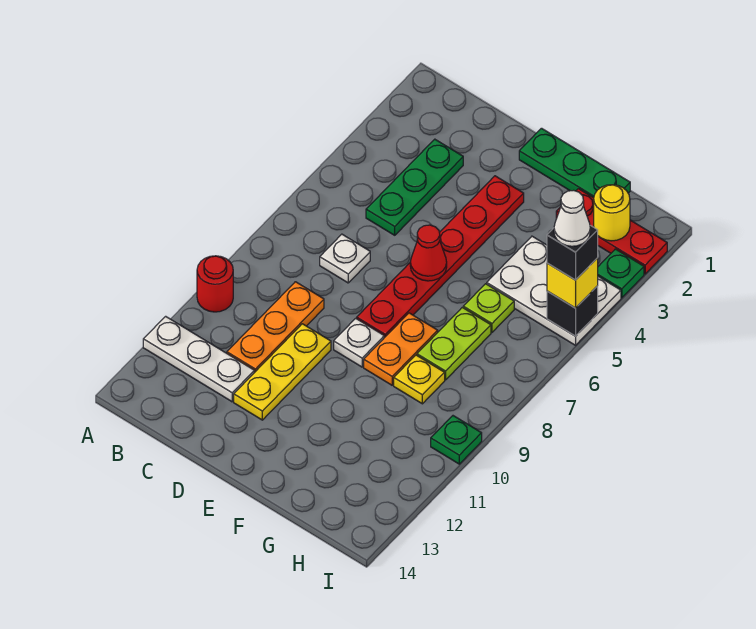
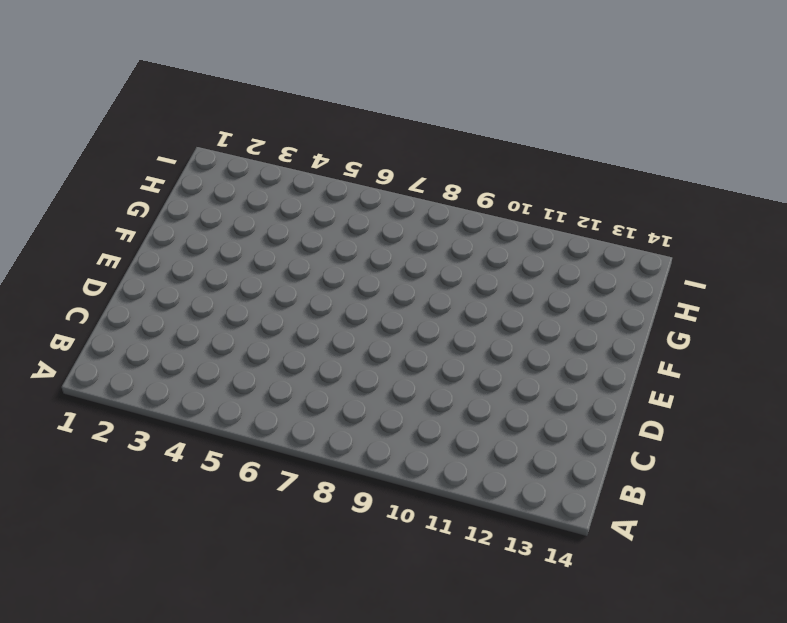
none -> red round brick A10 level 1
none -> white plate A12:C12 level 1
none -> green plate C3:C5 level 1

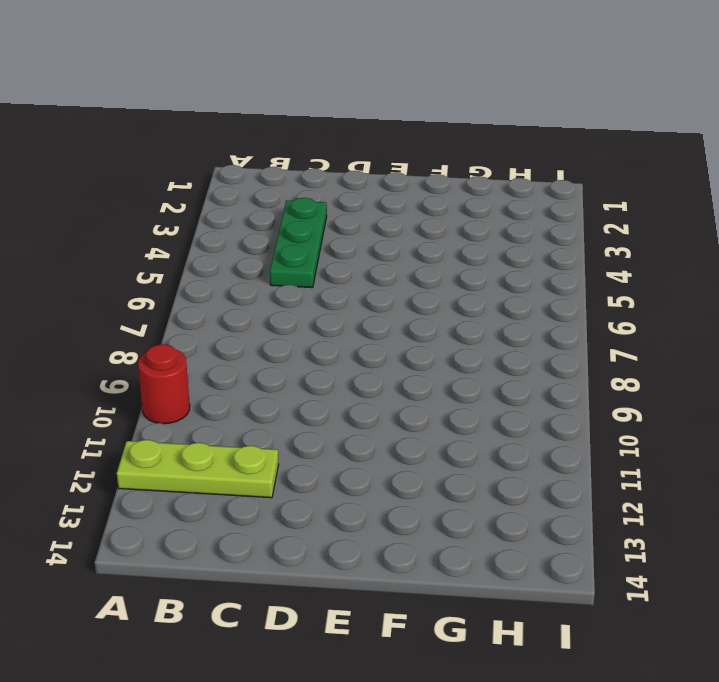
lime plate A12:C12 level 1 -> white plate A12:C12 level 1
none -> white plate C7 level 1
none -> orange plate C9:C11 level 1
none -> yellow plate D10:D12 level 1

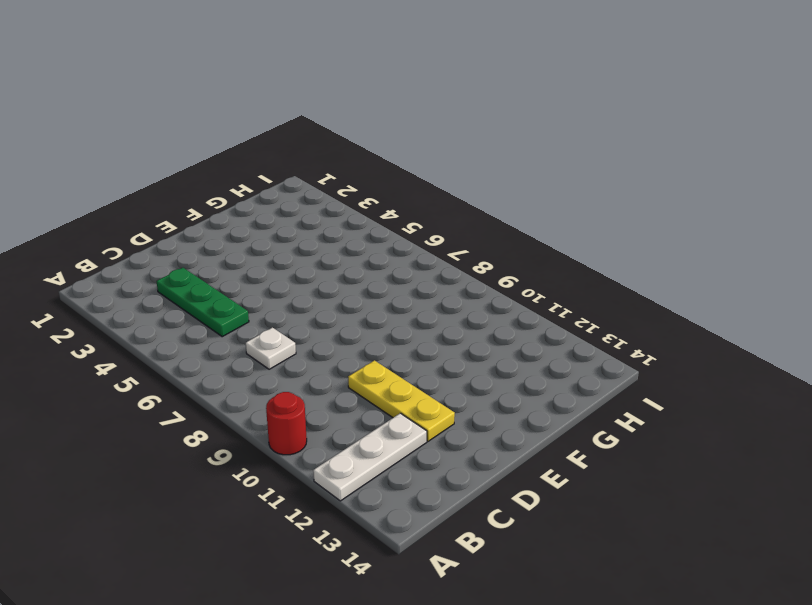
none -> orange plate C9:C11 level 1
none -> green plate E1:G1 level 1
none -> red plate E3:E8 level 1

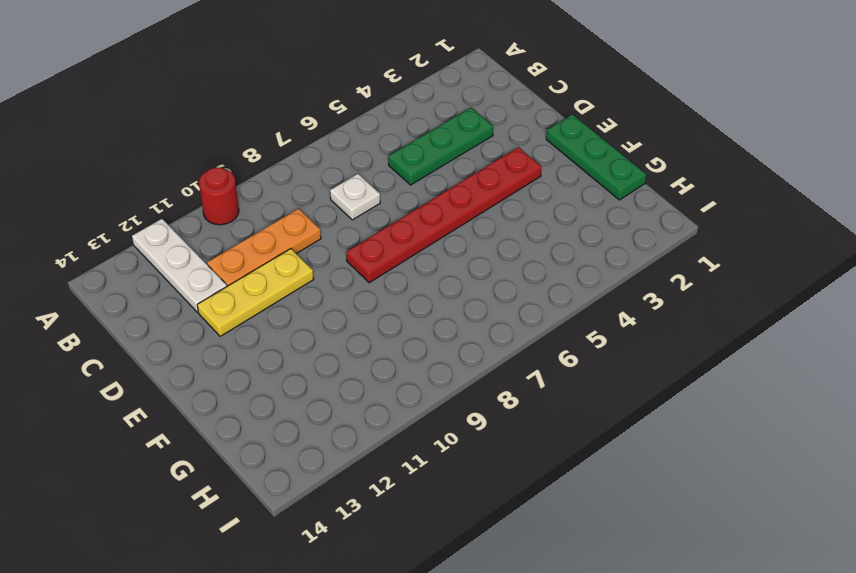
none -> white plate E9 level 1
none -> orange plate F8:F9 level 1
none -> red plate G2:I2 level 1

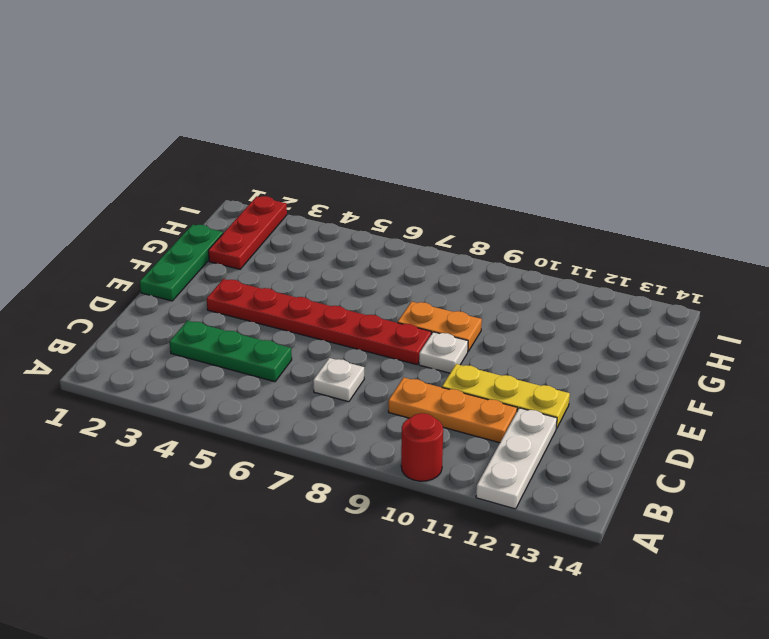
none -> white plate G4:I5 level 1
none -> lime plate G6 level 1
none -> lime plate G7:G8 level 1

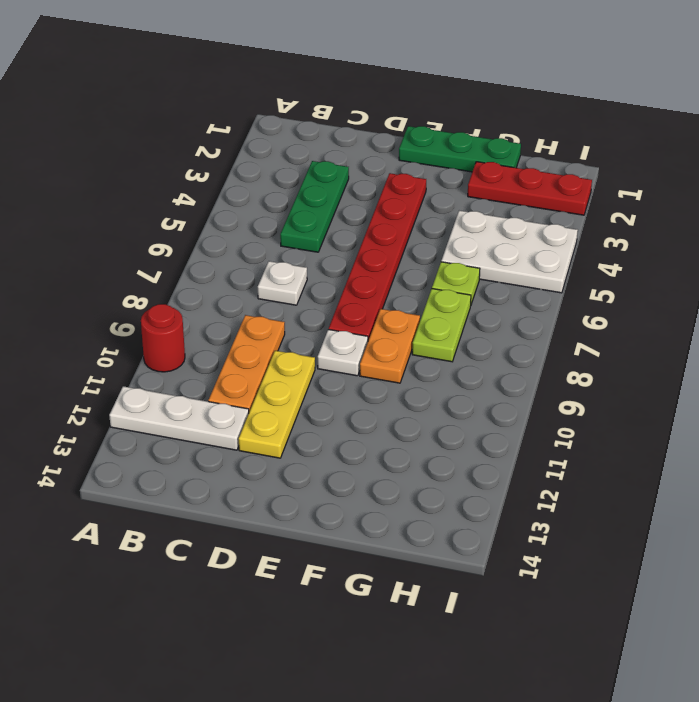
none -> yellow plate G9 level 1
none -> green plate I3 level 1
none -> green plate I10 level 1

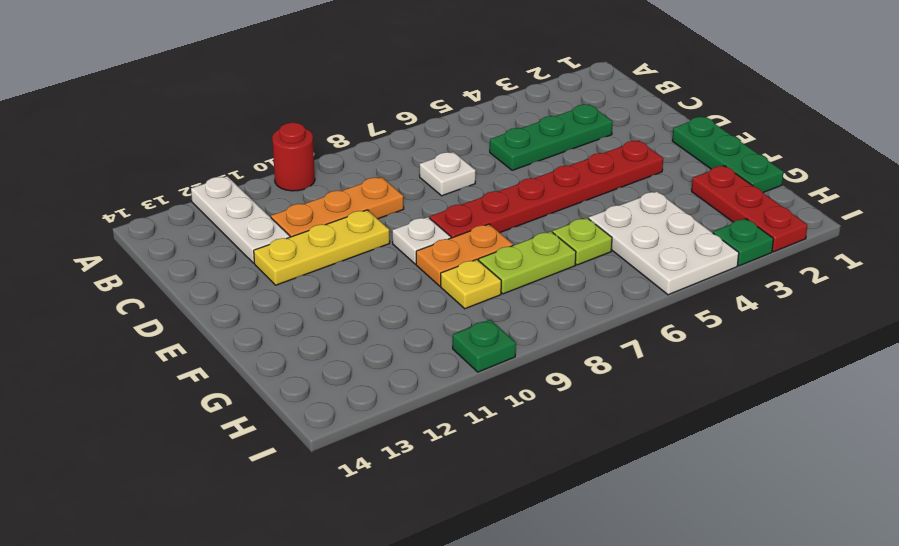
none -> red cone E6 level 2
none -> yellow round brick H2 level 2
none -> black brick I5 level 2

